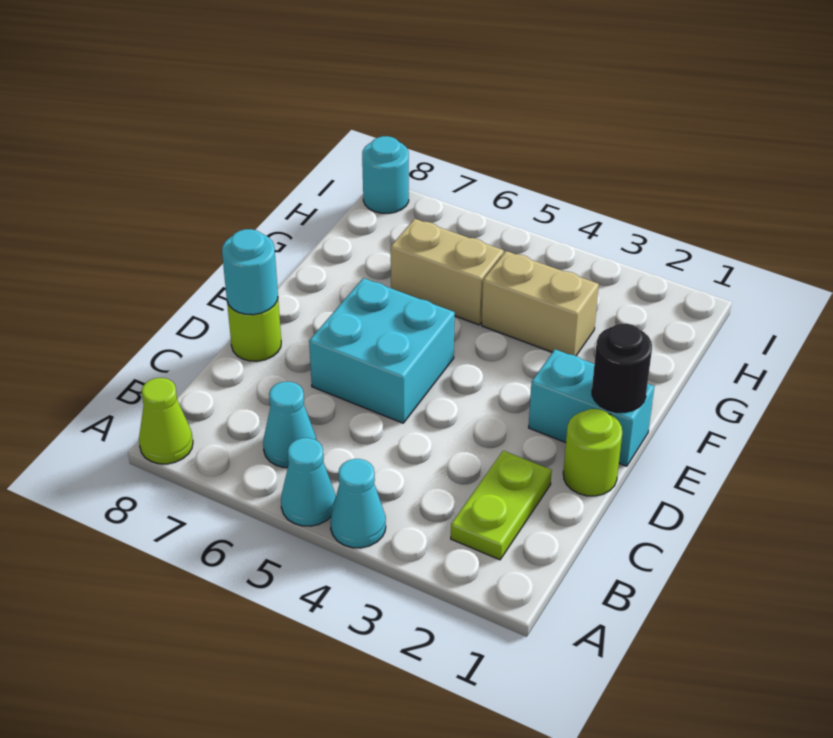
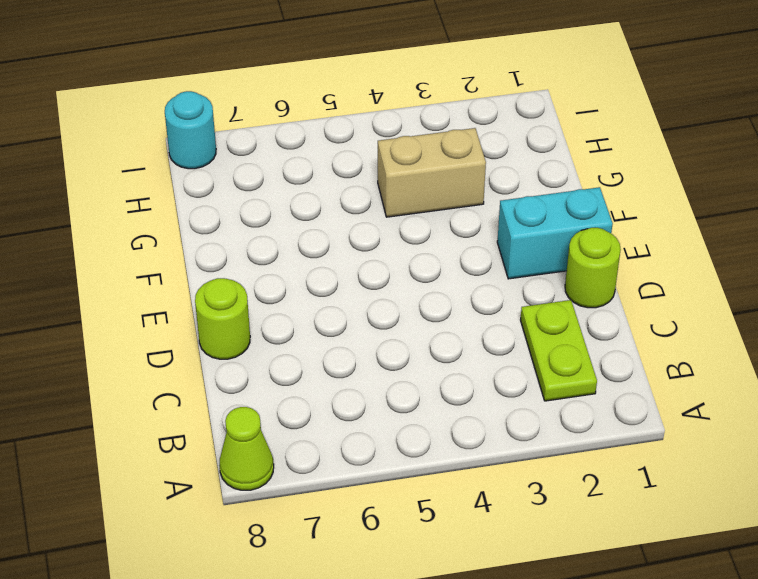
none -> cyan cone A4 level 1
none -> cyan cone A5 level 1
none -> cyan cone B6 level 1

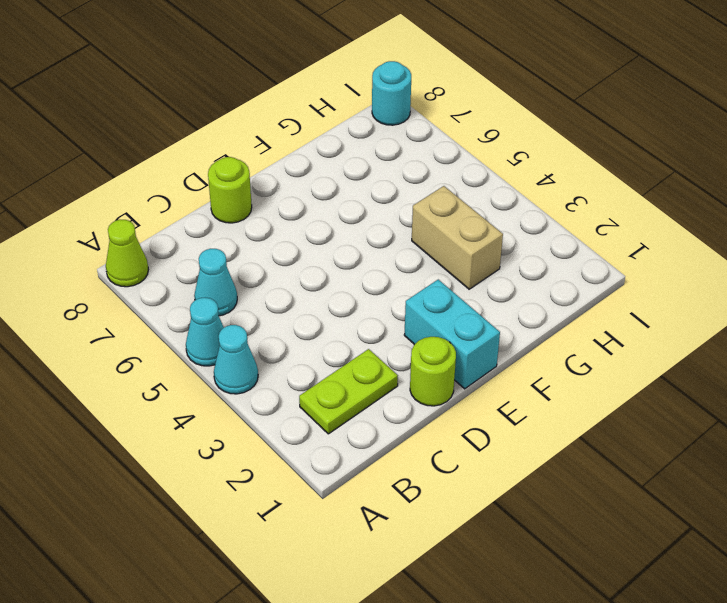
none -> cyan brick D5:E6 level 1
none -> tan brick G5:G6 level 1
none -> cyan round brick D8 level 2

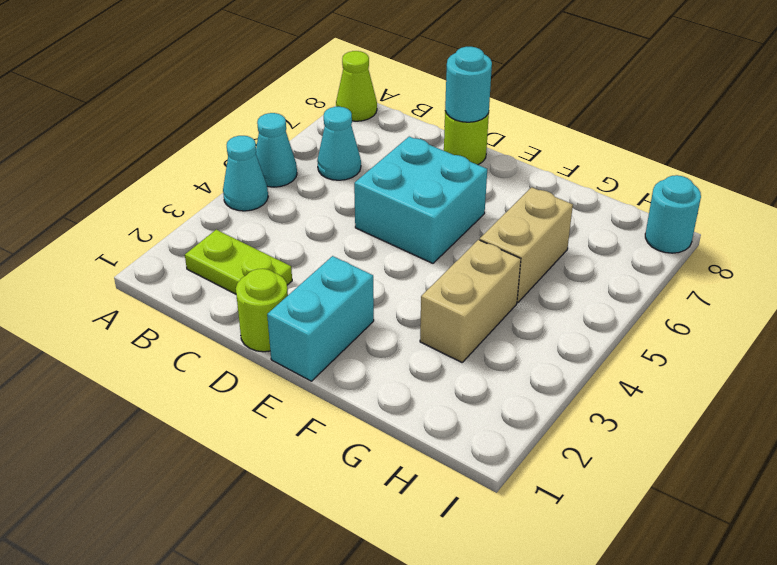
none -> black round brick E1 level 2

